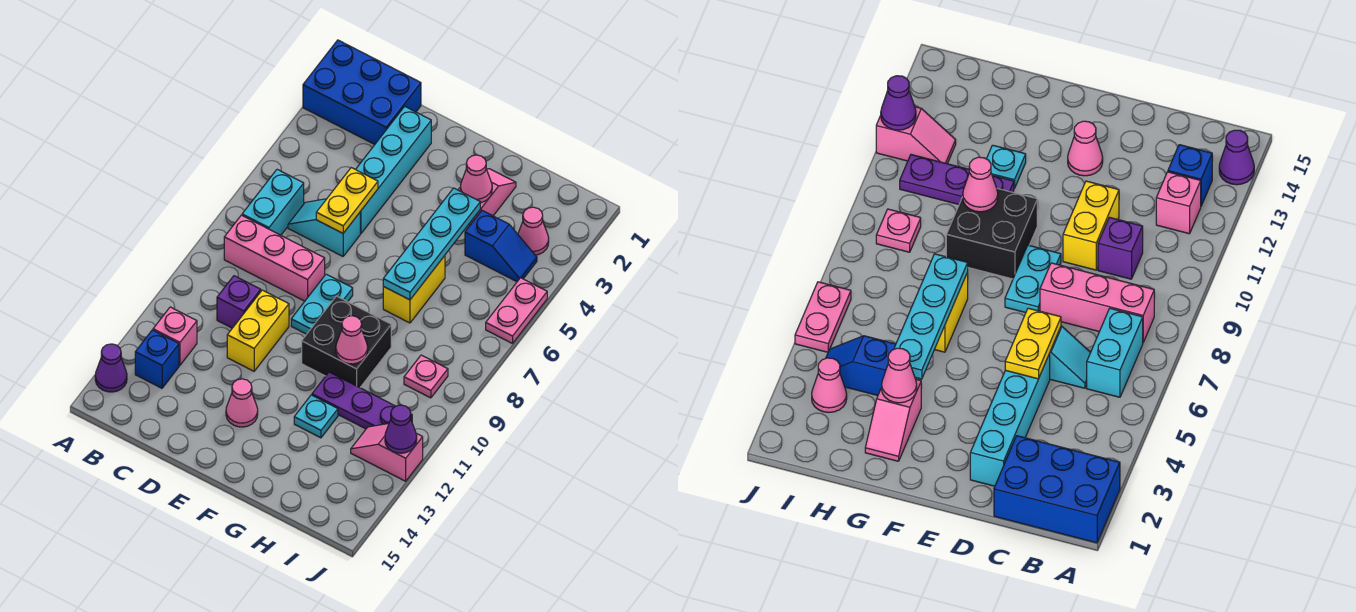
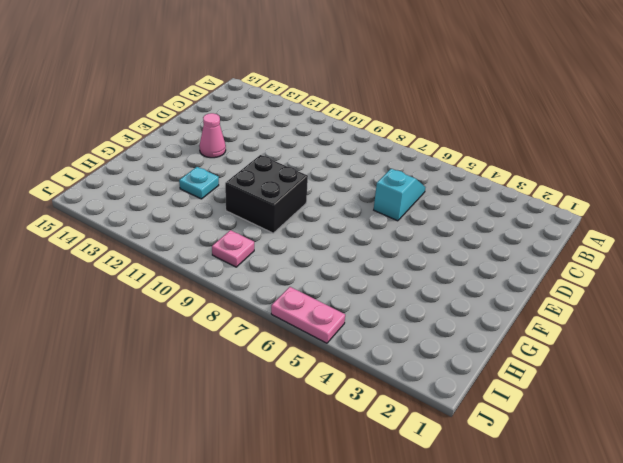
none -> blue brick A1:C2 level 1
none -> purple cone A14 level 1
none -> cyan brick B6:B7 level 1

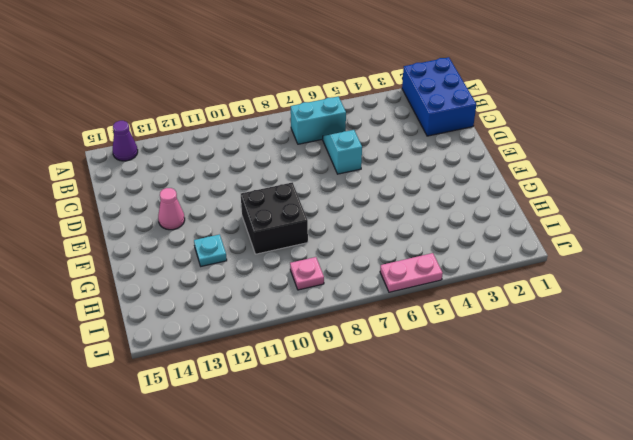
none -> pink brick B8:D8 level 1
none -> pink brick B12 level 1
none -> blue brick B13 level 1

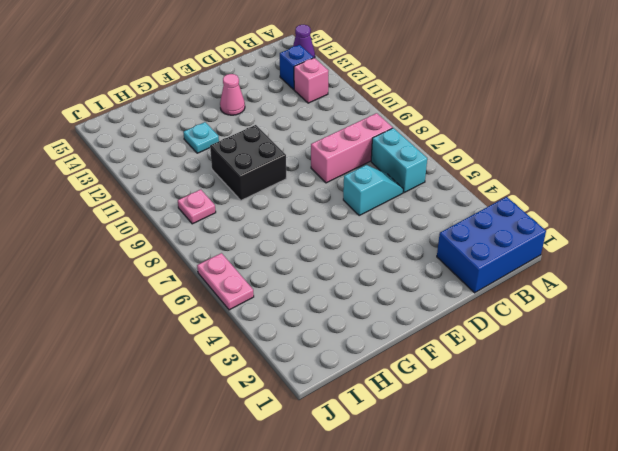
none -> purple brick C10 level 1
none -> cyan brick D2:D5 level 1
none -> yellow brick D10:D11 level 1

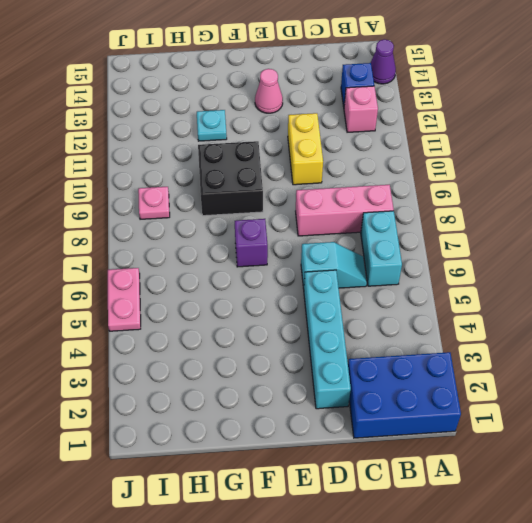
purple brick F7 level 1 -> purple brick C10 level 1
none -> cyan plate E8:E9 level 1
none -> pink slope G2:G3 level 1 top 3
none -> yellow brick G6:G7 level 1

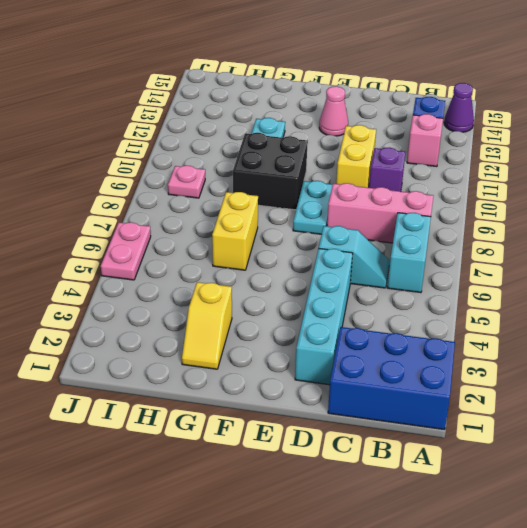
yellow slope G2:G3 level 1 top 3 -> pink slope G2:G3 level 1 top 3
none -> purple plate G11:I11 level 1
none -> blue slope H4:I4 level 1 top H
none -> pink cone I3 level 1

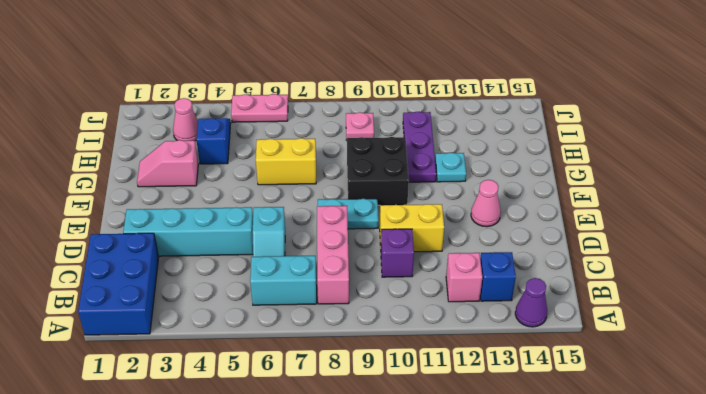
none -> pink slope I12:J12 level 1 top J
none -> yellow plate D5:D6 level 2
none -> pink cone G3 level 2

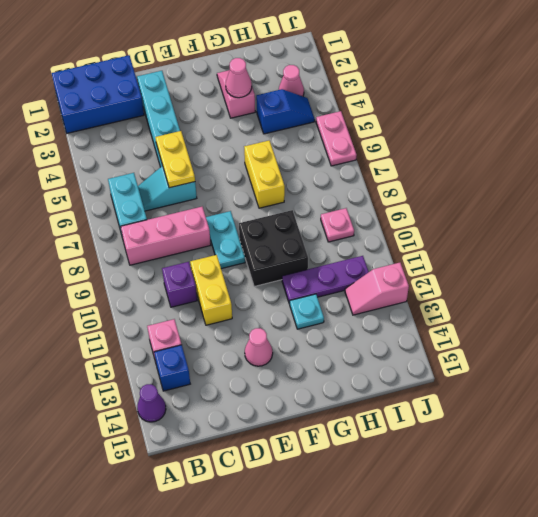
none -> cyan plate G4:G7 level 2
none -> pink cone G10 level 2
none -> purple cone J12 level 2

